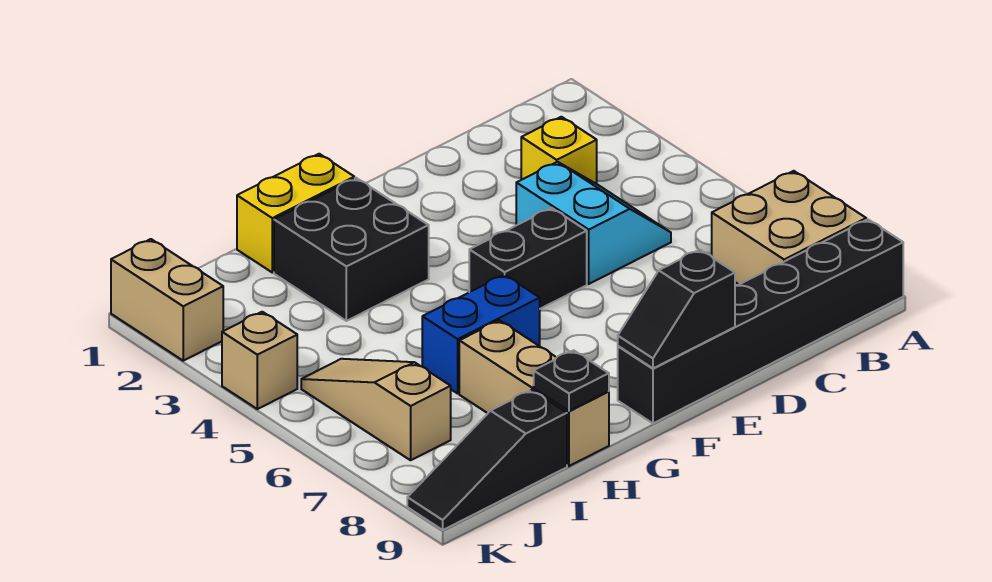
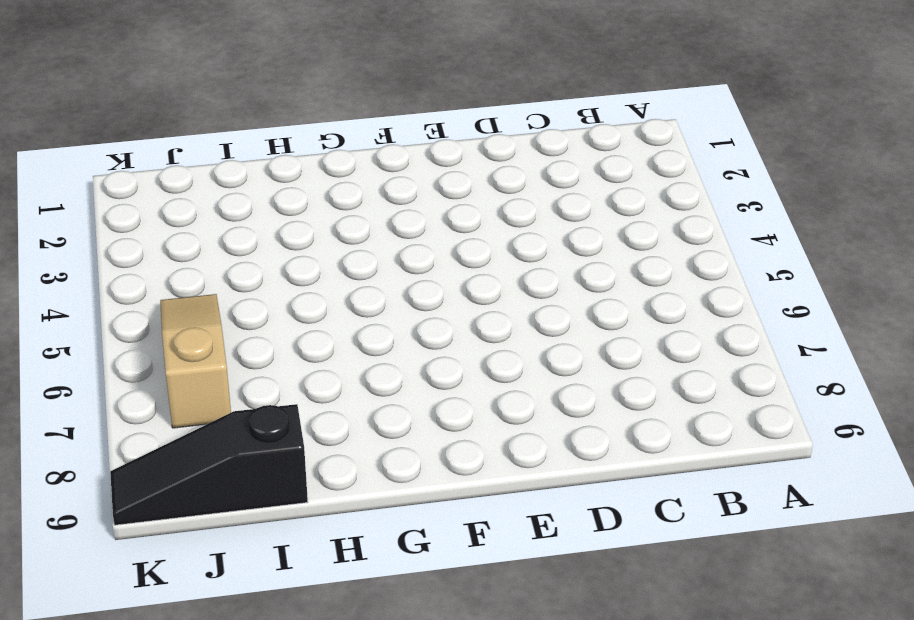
none -> tan brick A7:B8 level 1
none -> black brick A9:F9 level 1
none -> yellow brick C3 level 1

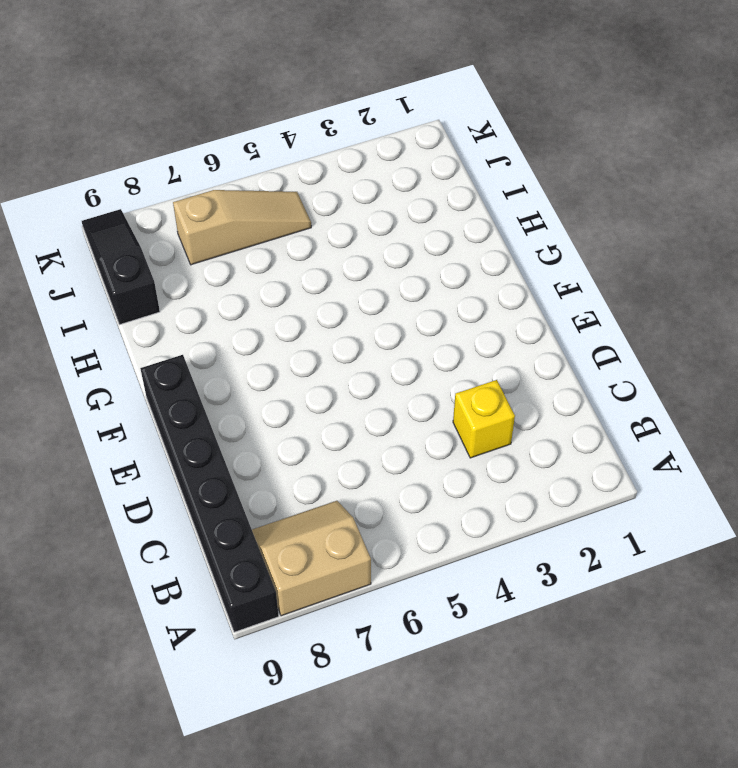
tan slope A7:B8 level 1 top A -> tan brick A7:B8 level 1
none -> cyan slope C4:D5 level 1 top D
none -> black brick E5:F5 level 1
none -> yellow brick G1:H1 level 1

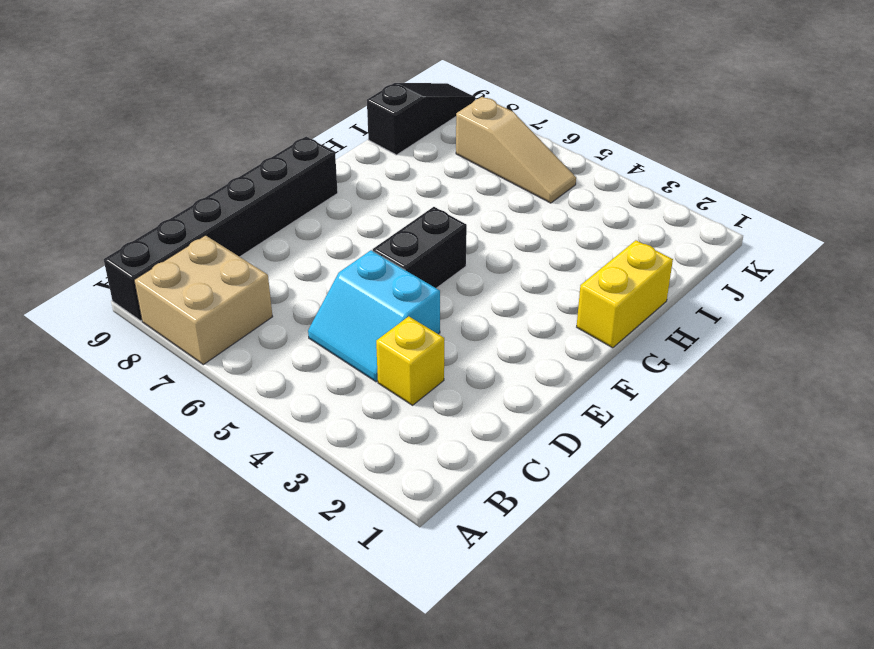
none -> black brick G2:H3 level 1
none -> blue brick G6:H6 level 1
none -> tan brick H7:H9 level 1

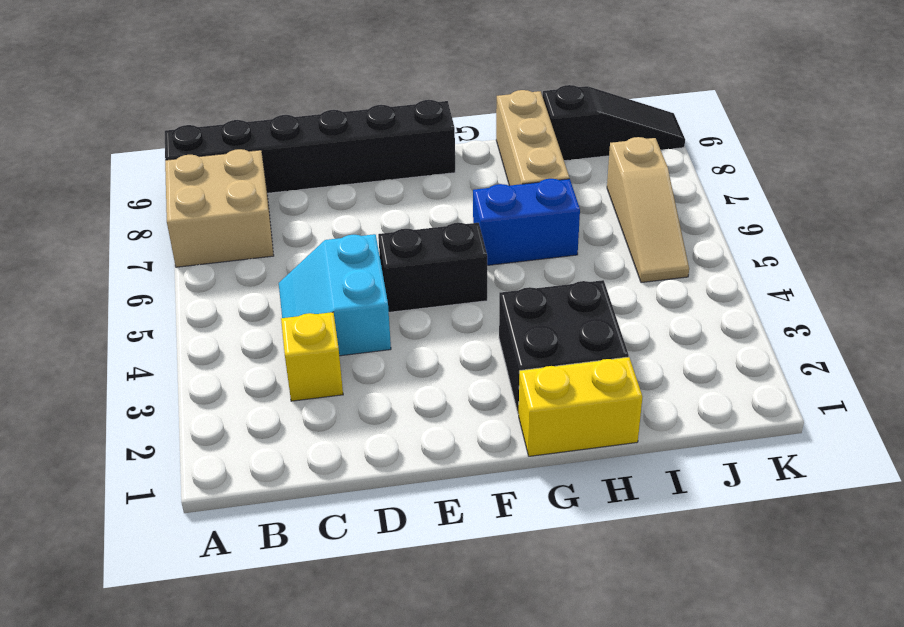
none -> tan brick K1:K2 level 1
none -> tan brick K4 level 1
none -> black slope E9:F9 level 2 top E

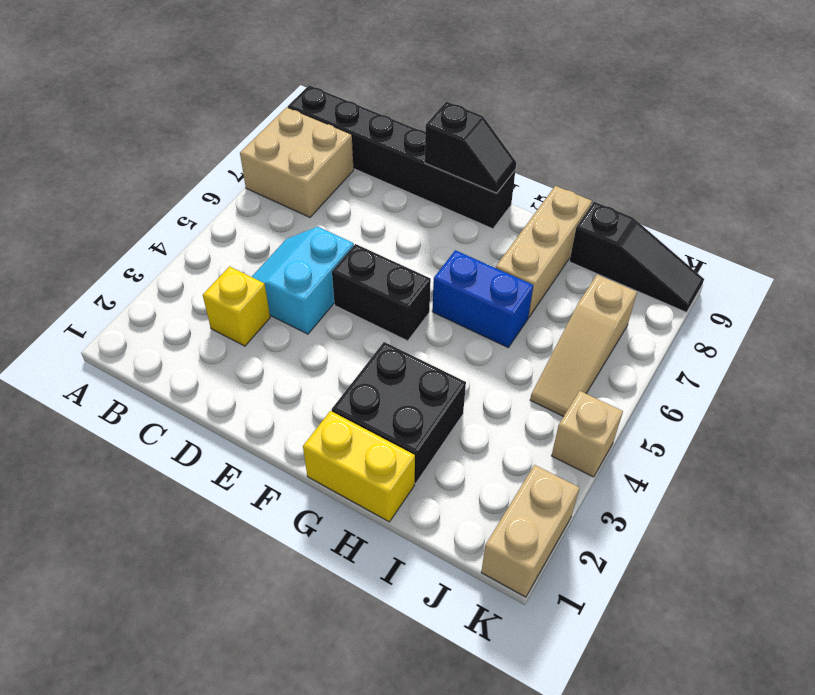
none -> black plate H9 level 2

